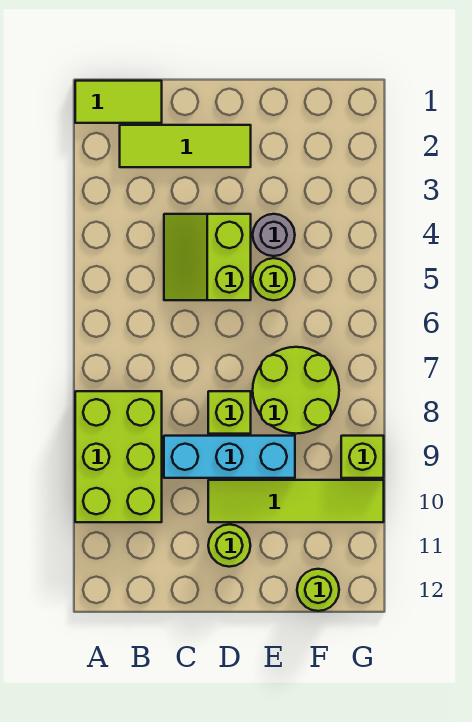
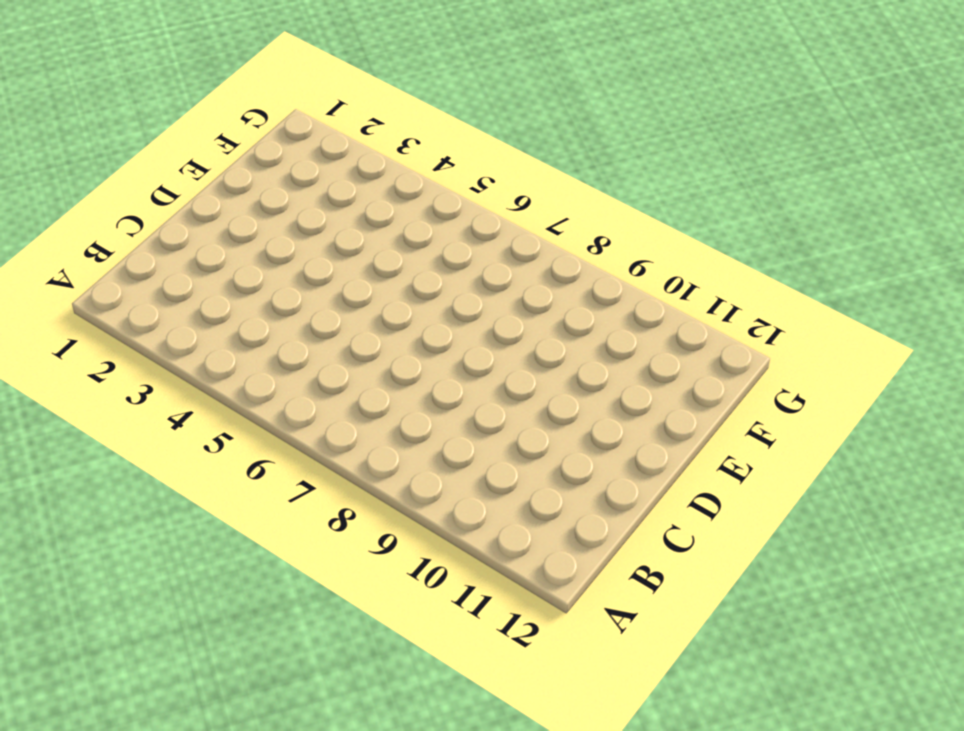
none -> lime tile A1:B1 level 1
none -> lime brick A8:B10 level 1
none -> lime tile B2:D2 level 1

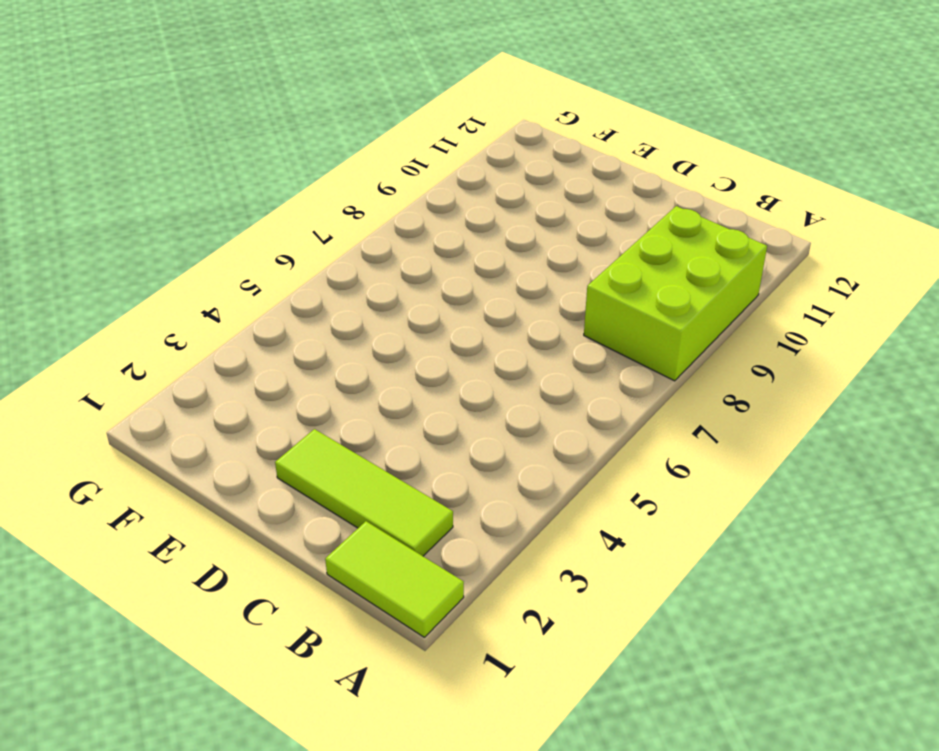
none -> lime slope C4:D5 level 1 top D
none -> cyan brick C9:E9 level 1
none -> lime brick D8 level 1

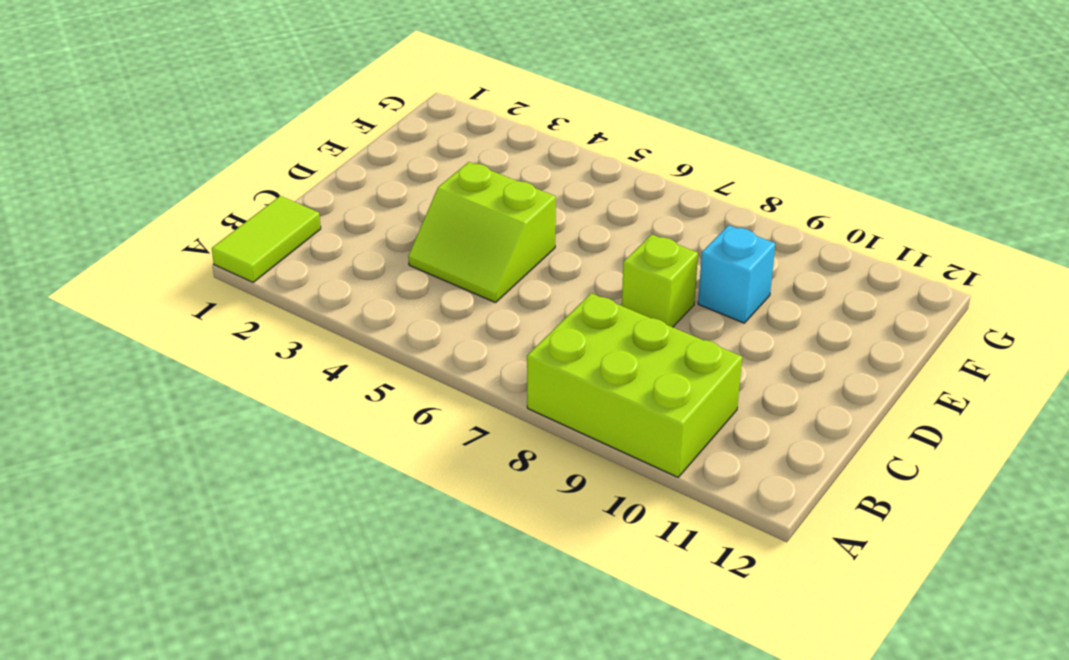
cyan brick E9 level 1 -> cyan brick C9:E9 level 1
none -> lime tile B2:D2 level 1
none -> lime tile D10:G10 level 1
none -> lime round brick D11 level 1

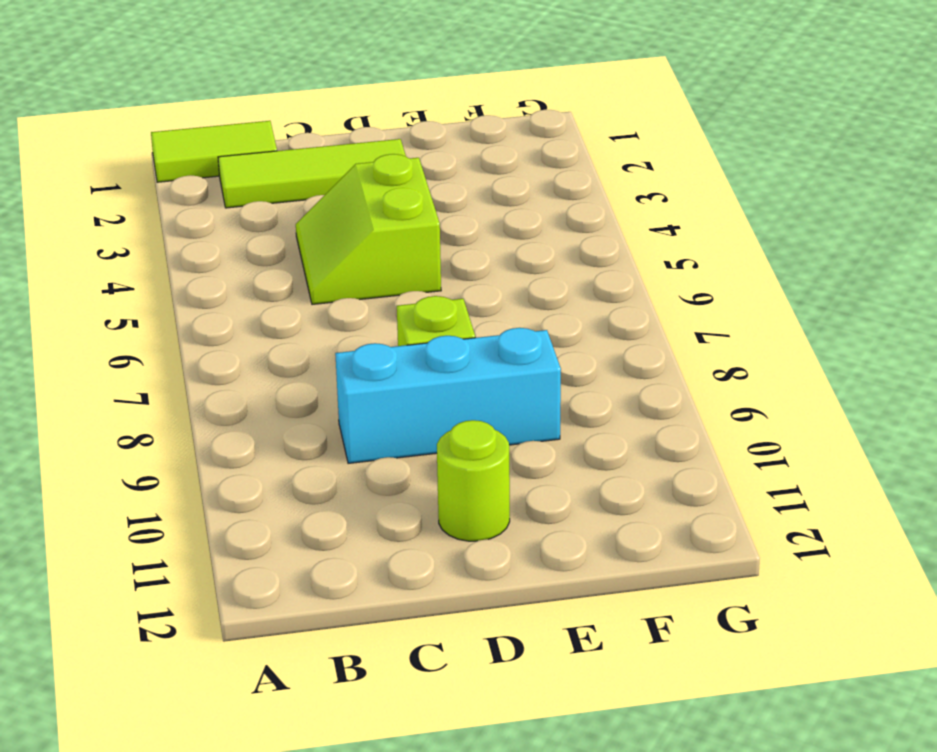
none -> lime brick A8:B10 level 1
none -> lime tile D10:G10 level 1
none -> grey round brick E4 level 1

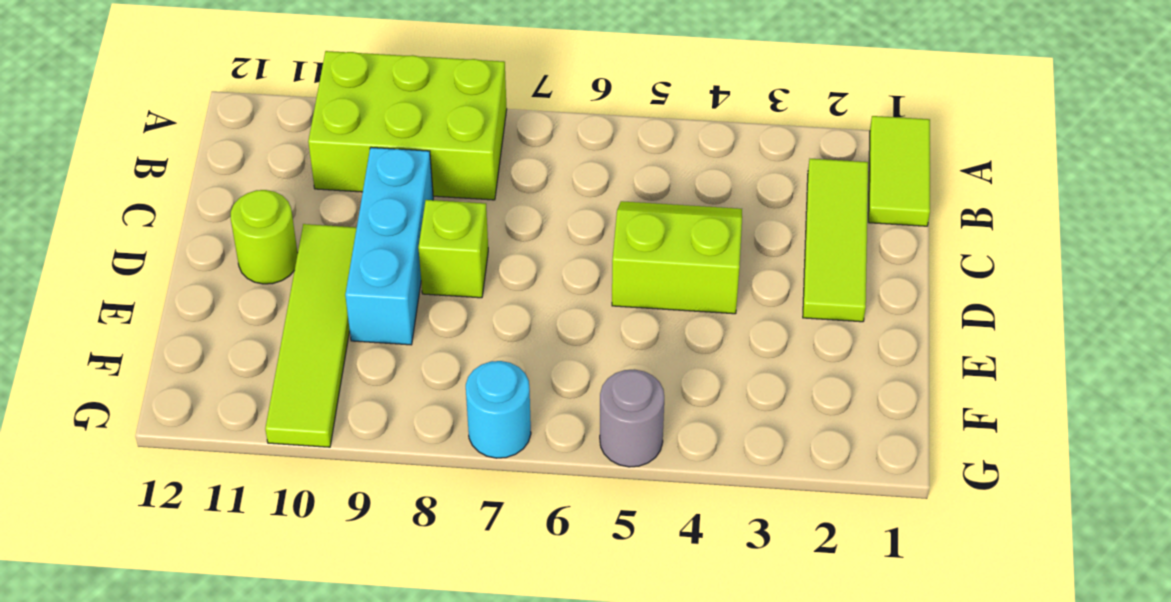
grey round brick G5 level 1 -> grey round brick E4 level 1
cyan round brick G7 level 1 -> none
none -> lime round brick E5 level 1
none -> lime round brick E7:F8 level 1
none -> lime round brick F12 level 1

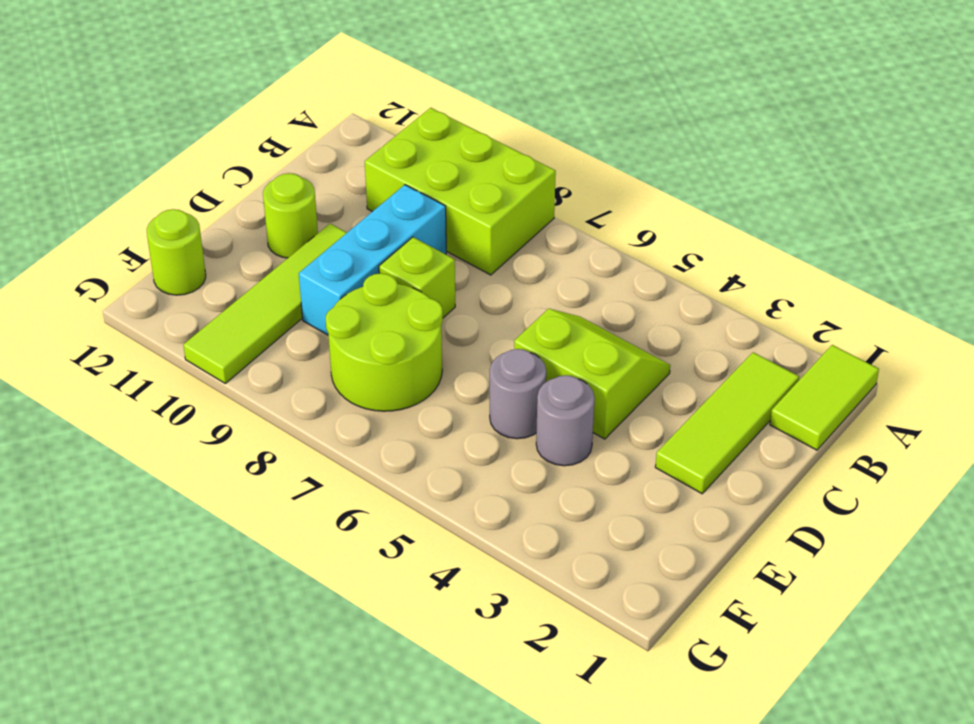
grey round brick E5 level 1 -> lime round brick E5 level 1
none -> lime brick G9 level 1

